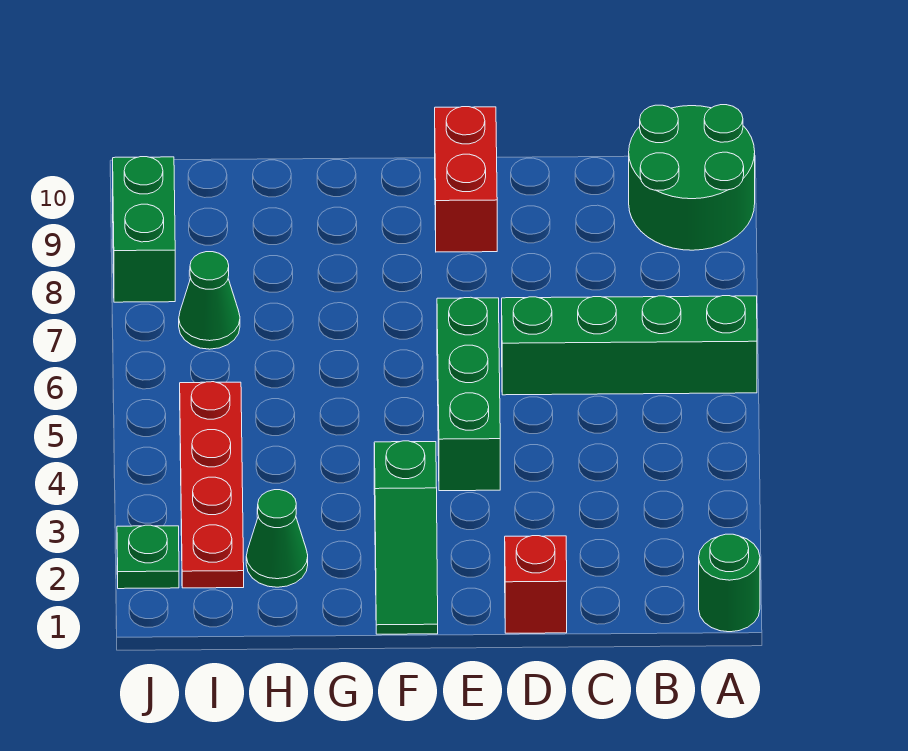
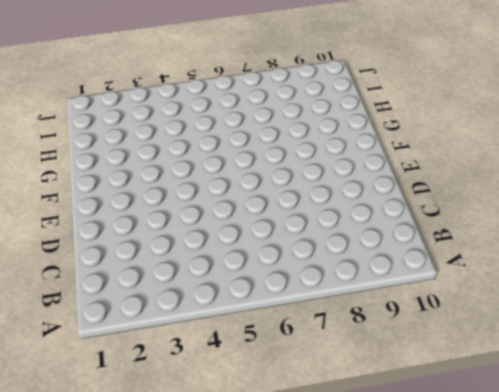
none -> green round brick A1 level 1
none -> green brick A6:D6 level 1
none -> green round brick A9:B10 level 1

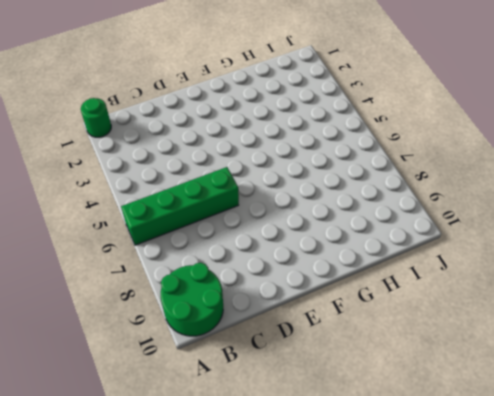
none -> red brick D1 level 1
none -> green brick E4:E6 level 1
none -> red brick E9:E10 level 1

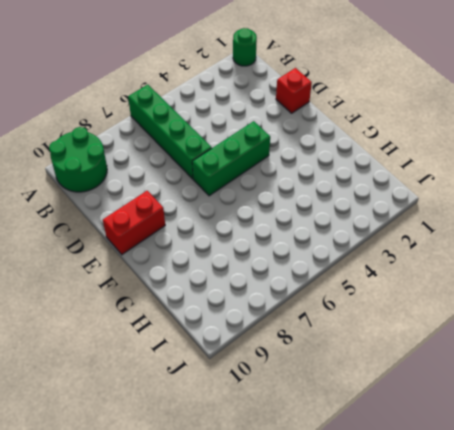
none -> green slope F1:F3 level 1 top 3
none -> green cone H2 level 1
none -> red plate I2:I5 level 1

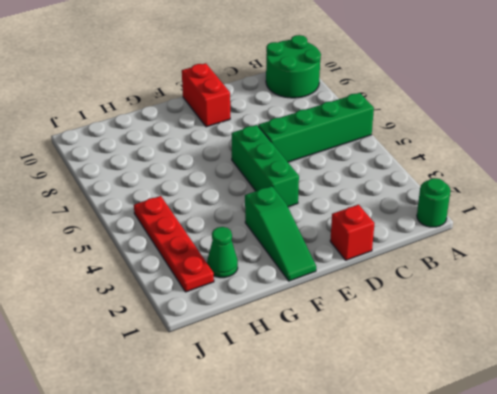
none -> green cone I7 level 1
none -> green plate J2 level 1
none -> green brick J8:J9 level 1

